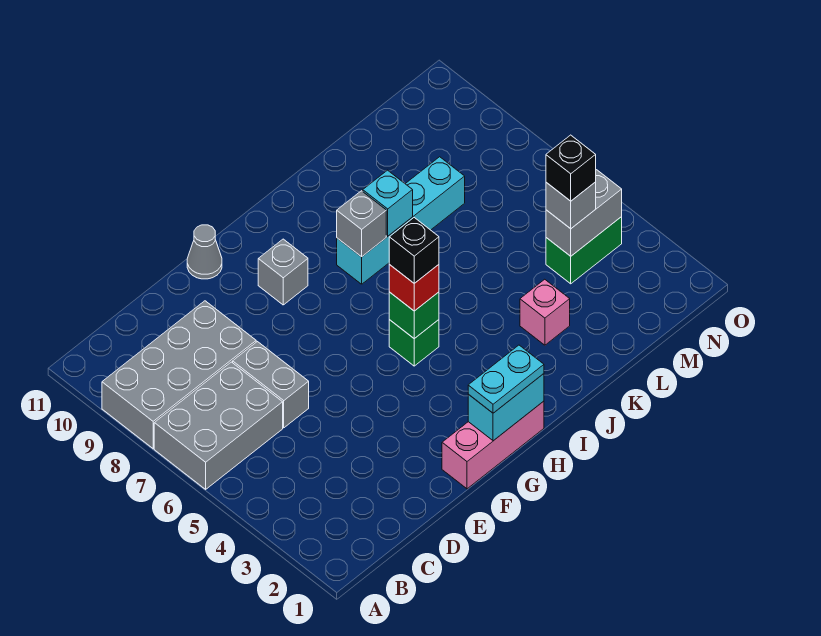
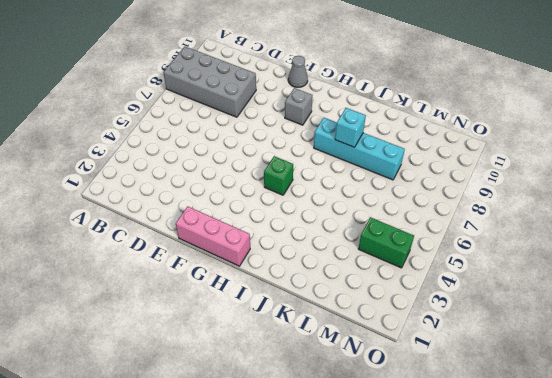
none -> grey brick A6:C7 level 1
none -> grey brick D6:D7 level 1
none -> pink brick K3 level 1

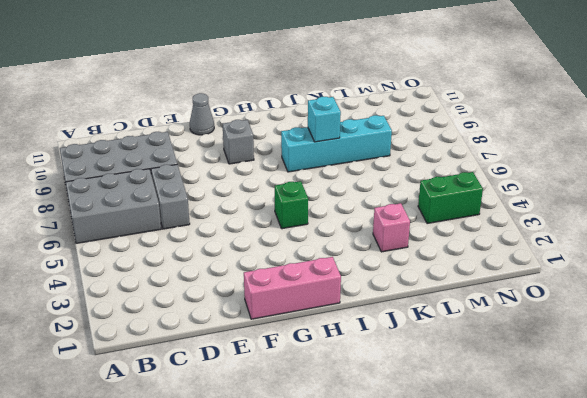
none -> cyan brick G1:H1 level 2
none -> green brick H5 level 2
none -> grey brick I8 level 2

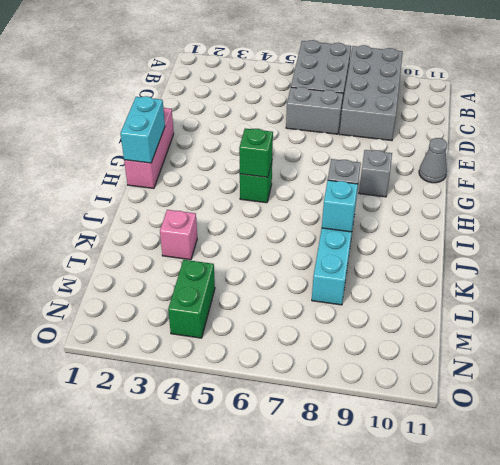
none -> grey brick M4:N4 level 2
none -> cyan plate G1:H1 level 3
none -> red brick H5 level 3

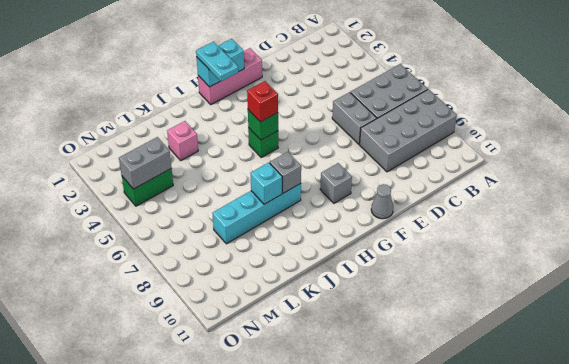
cyan plate H1:H2 level 3 -> cyan plate G1:H1 level 3
none -> grey brick M4 level 3
none -> black brick H5 level 4
none -> black brick M4 level 4

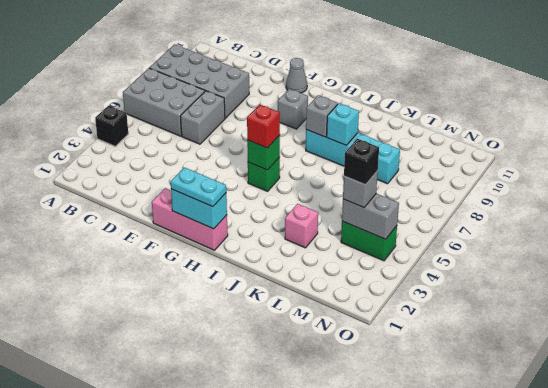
black brick A4 level 1 -> black brick H5 level 4

